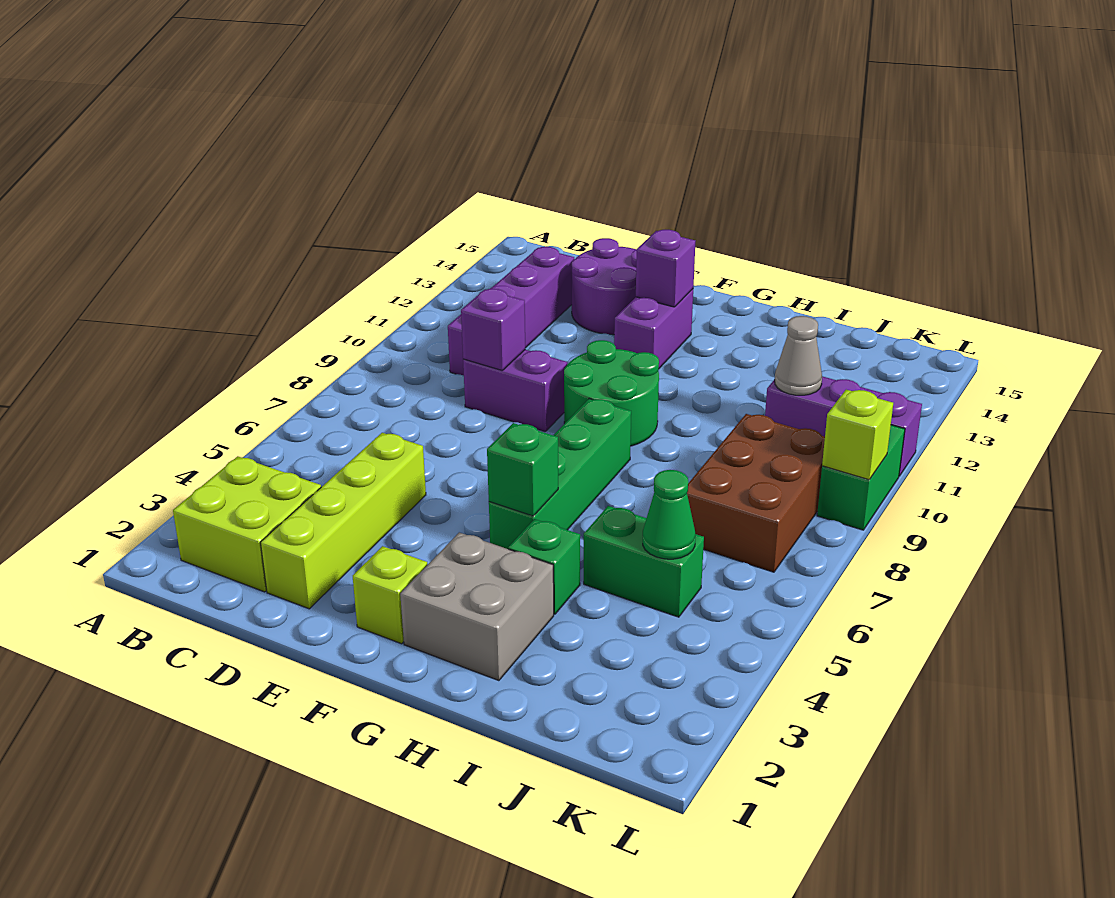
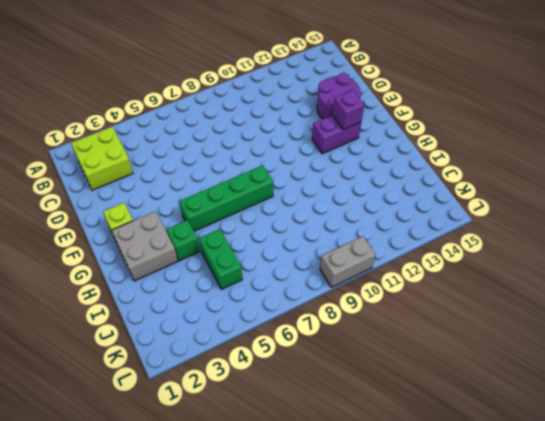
grey brick L9:L10 level 1 -> green brick L9:L10 level 1
none -> purple brick C10:C13 level 1
none -> lime brick D2:D5 level 1
none -> purple brick D9:E9 level 1

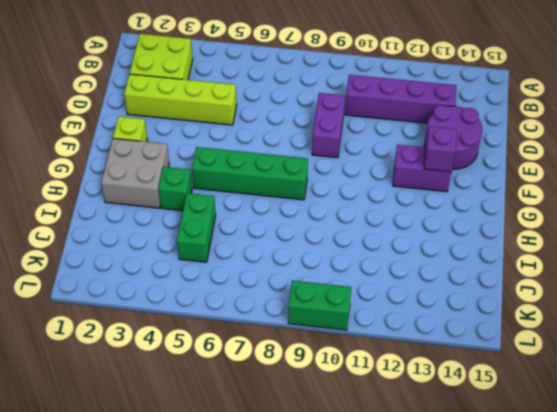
none -> green round brick F9:G10 level 1
none -> brown brick J7:K9 level 1
none -> purple brick J11:L11 level 1

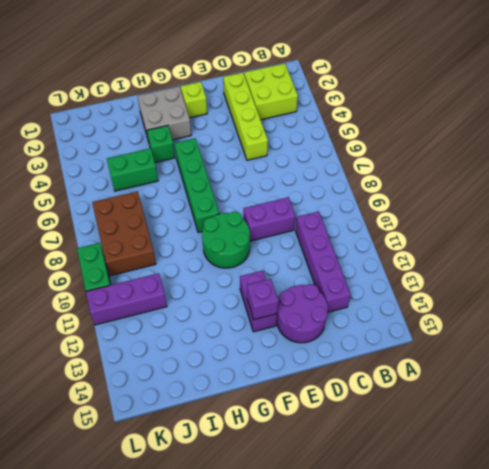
none -> purple brick D9 level 2
none -> green brick G5 level 2
none -> green cone J5 level 2

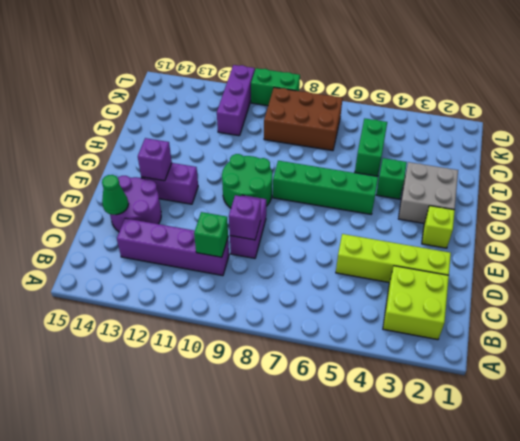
green brick C10 level 2 -> green brick G5 level 2
green cone D14 level 2 -> green cone J5 level 2
none -> grey cone J11 level 2
none -> lime brick L9 level 2

